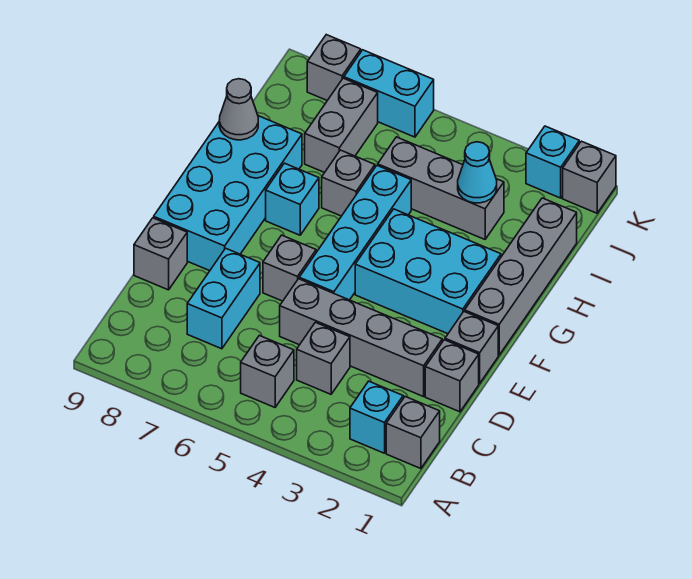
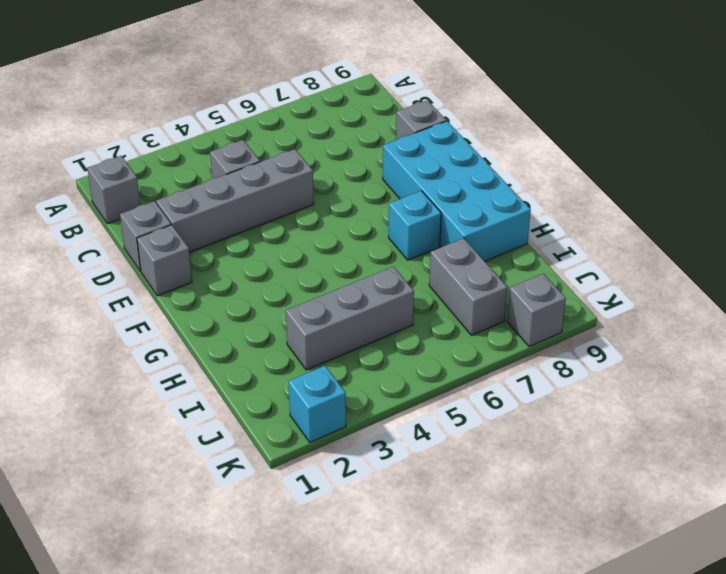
none -> cyan brick B2 level 1
none -> grey brick B5 level 1
none -> cyan brick C7:D7 level 1

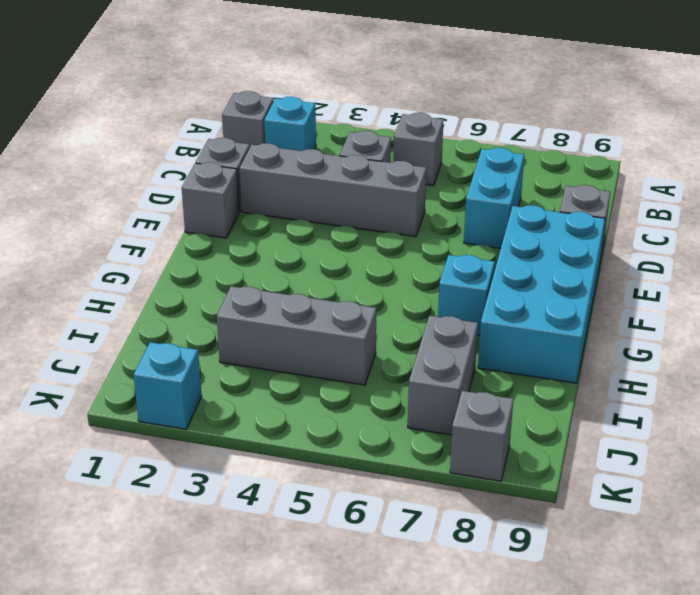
none -> cyan brick E5:H5 level 1
none -> grey brick E6 level 1
none -> grey brick F1:I1 level 1

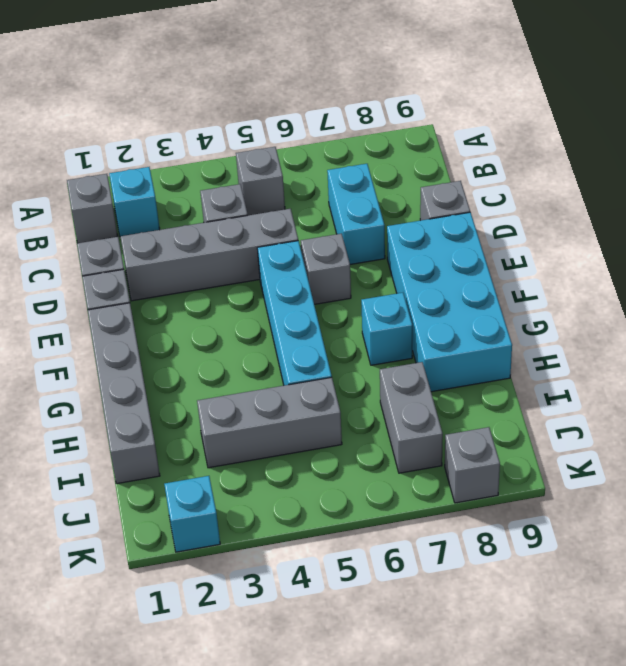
none -> cyan brick F2:G4 level 1
none -> grey brick H6 level 1
none -> grey brick K1 level 1

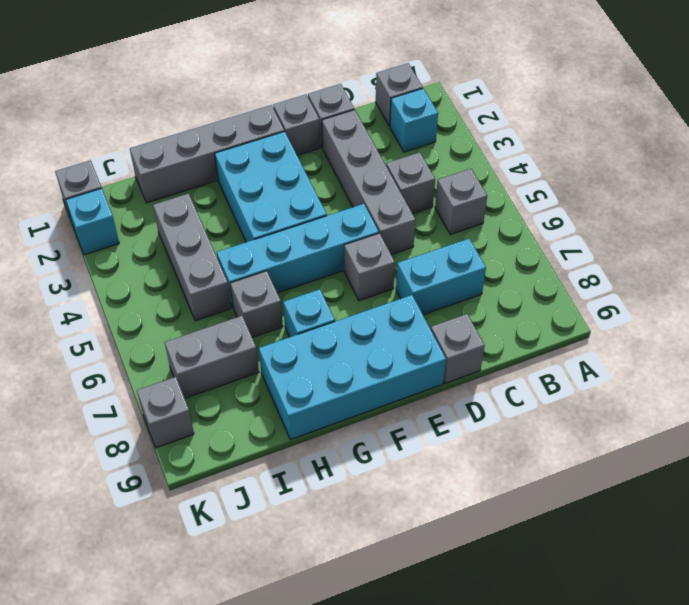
none -> cyan brick K6:K7 level 1
none -> grey cone H9 level 2
none -> cyan cone I3 level 2

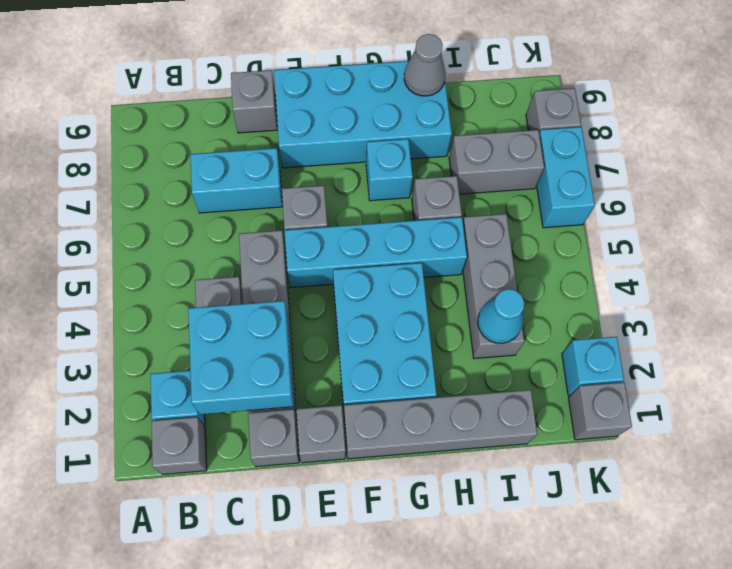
cyan brick C2:D3 level 2 -> none
none -> grey brick B5 level 1

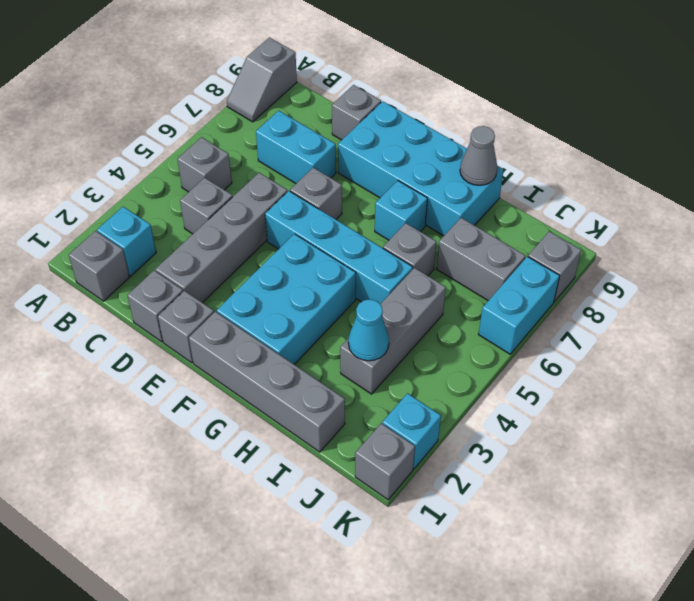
grey slope A8:A9 level 1 top 9 -> none

